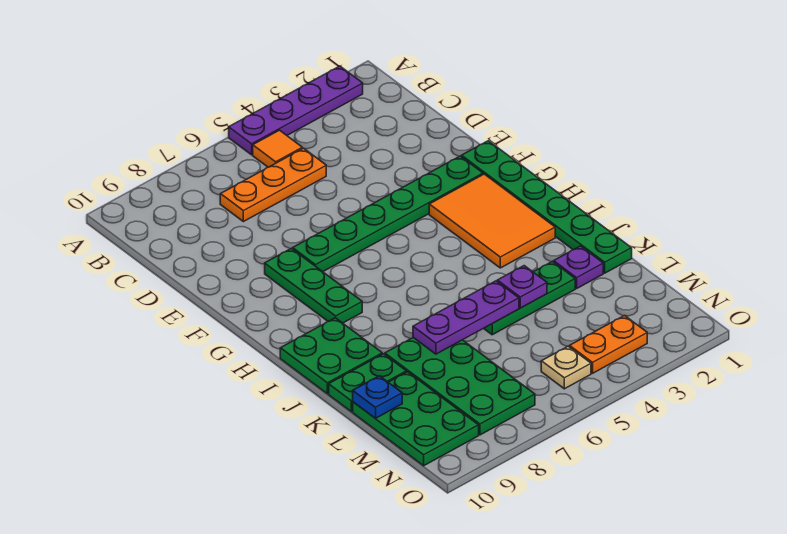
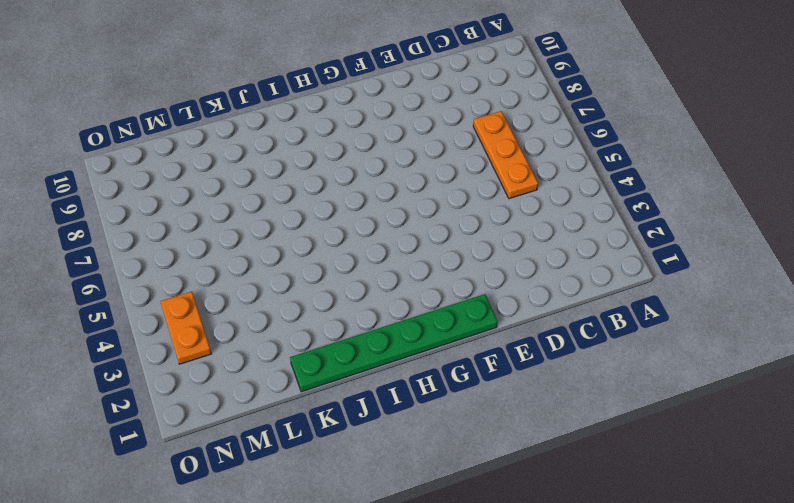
none -> purple plate A2:A5 level 1
none -> orange tile B5 level 1
none -> green plate F2:F7 level 1

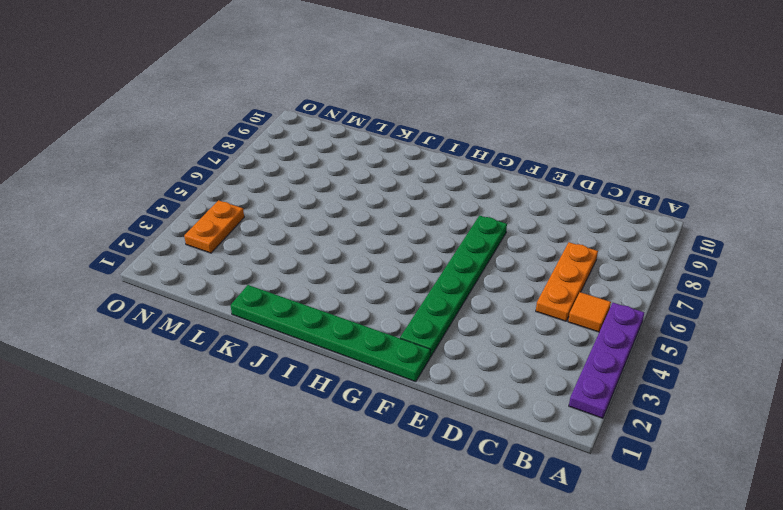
none -> green plate F8:H8 level 1
none -> orange tile G2:I3 level 1
none -> green plate I9:J10 level 1

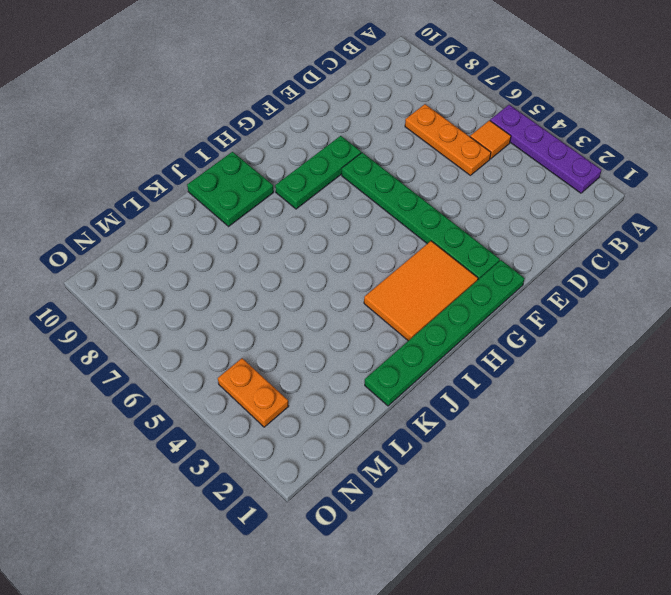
none -> purple plate K2 level 1
none -> green plate K3:K5 level 1
none -> green plate K7:N8 level 1

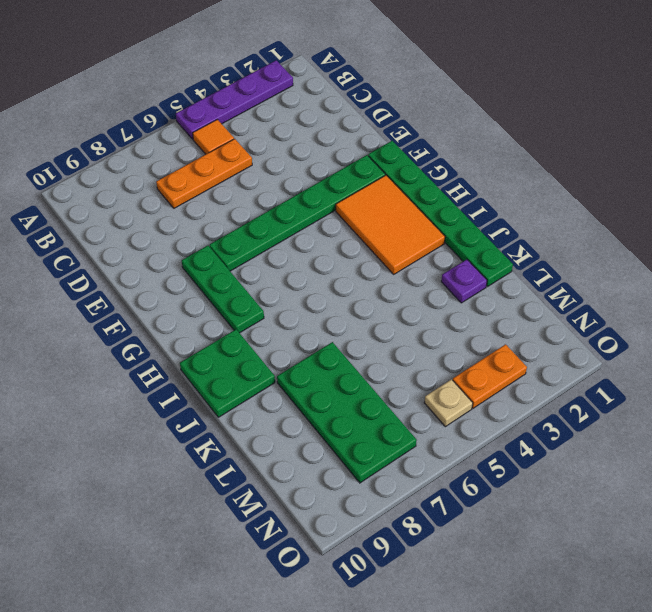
none -> green plate K3:K5 level 1
none -> green plate K9:K10 level 1
none -> green plate L9:N10 level 1

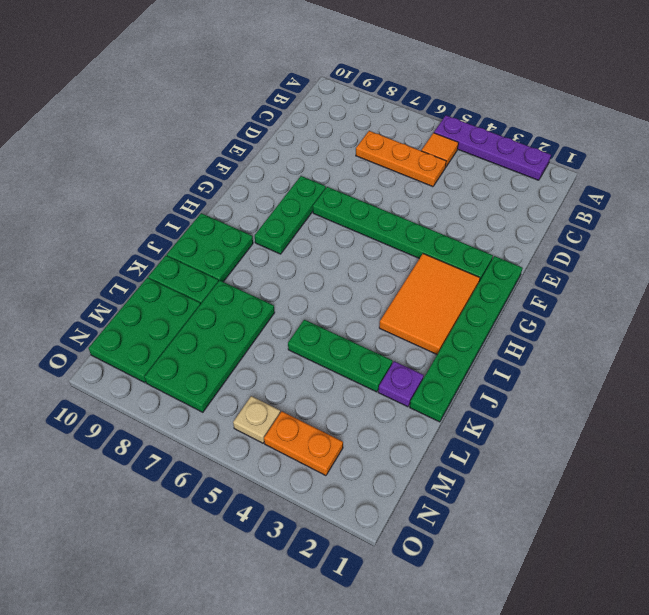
none -> purple plate K4 level 2
none -> purple plate K5:K7 level 2
none -> blue plate L10 level 2

